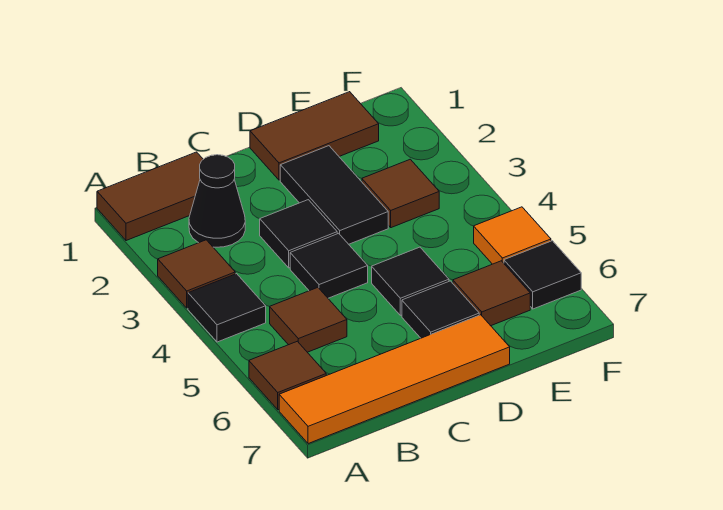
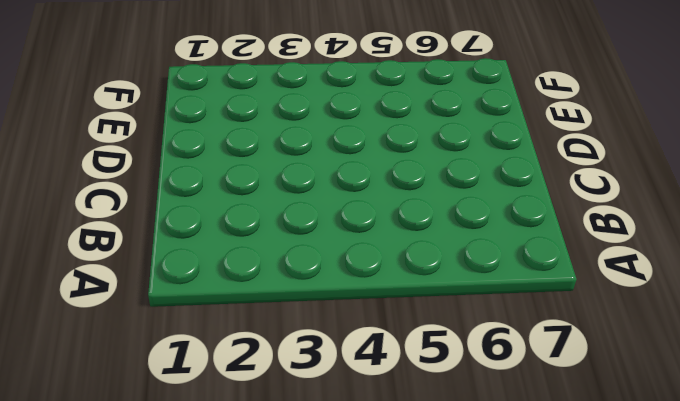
none -> brown tile A1:B1 level 1
none -> brown tile A3 level 1
none -> black tile A4 level 1

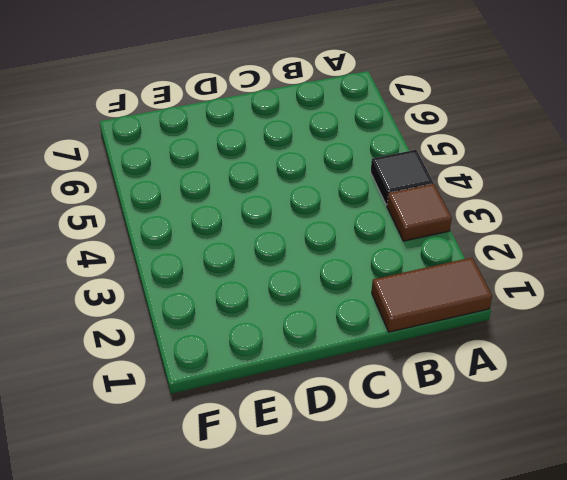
none -> brown tile A6 level 1
none -> orange tile A7:D7 level 1
none -> black cone B2 level 1

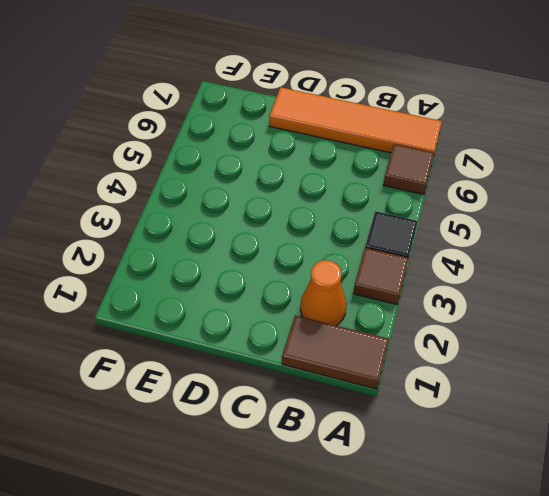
orange cone B2 level 1 -> black cone B2 level 1
none -> brown tile B5 level 1
none -> black tile C3 level 1
none -> black tile C4 level 1

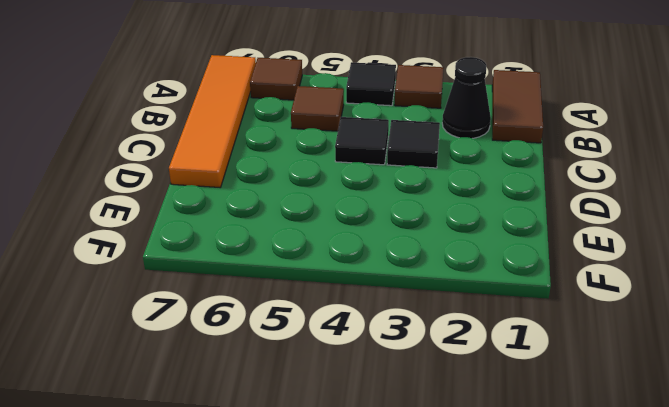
none -> brown tile D1:E1 level 1
none -> black tile D2:D3 level 1
none -> black tile D5 level 1

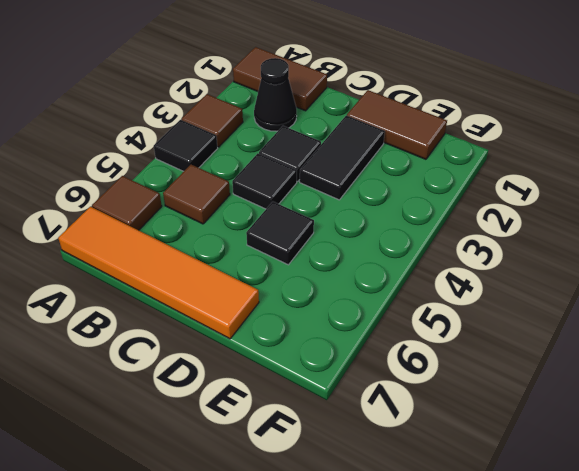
none -> black tile D6 level 1
none -> brown tile E3 level 1
none -> brown tile E6 level 1

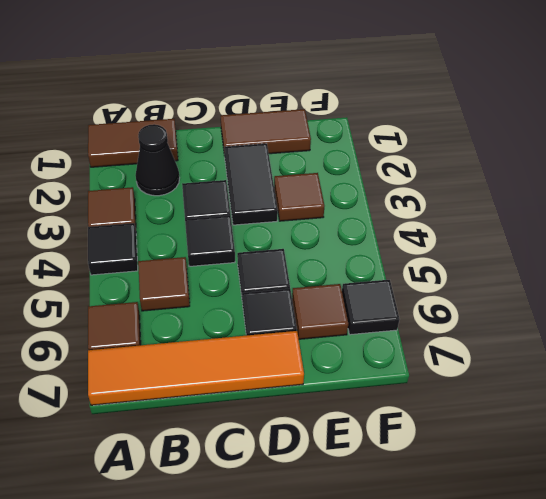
none -> orange tile F5 level 1

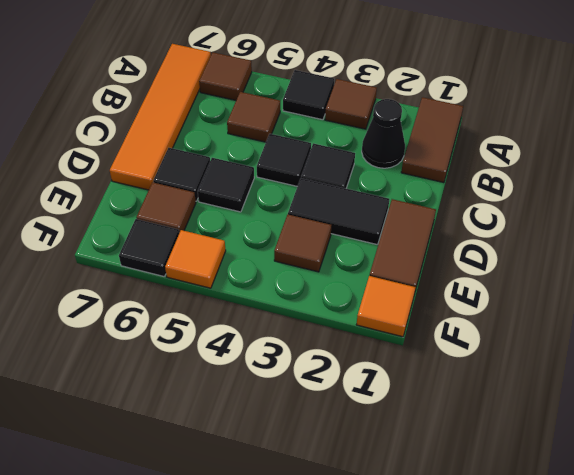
orange tile F1 level 1 -> none

